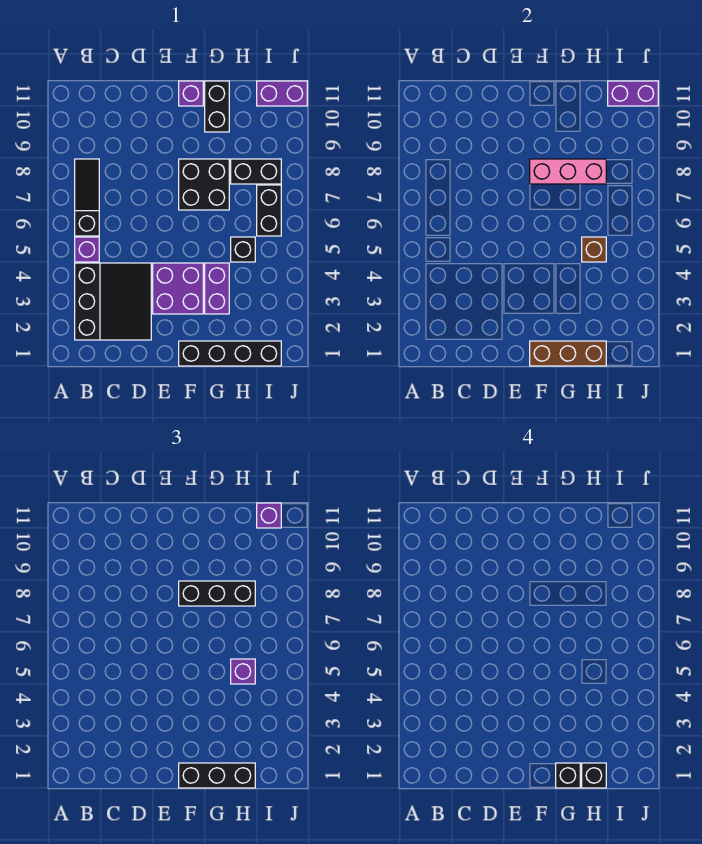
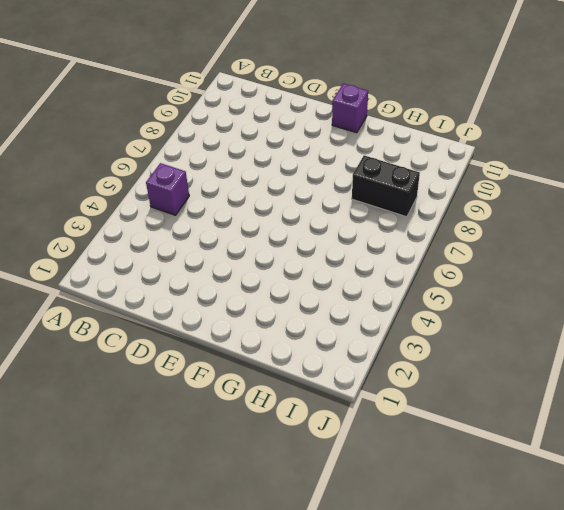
none -> black slope B2:D4 level 1 top B
none -> black slope B6:B8 level 1 top 6
none -> purple brick E3:F4 level 1

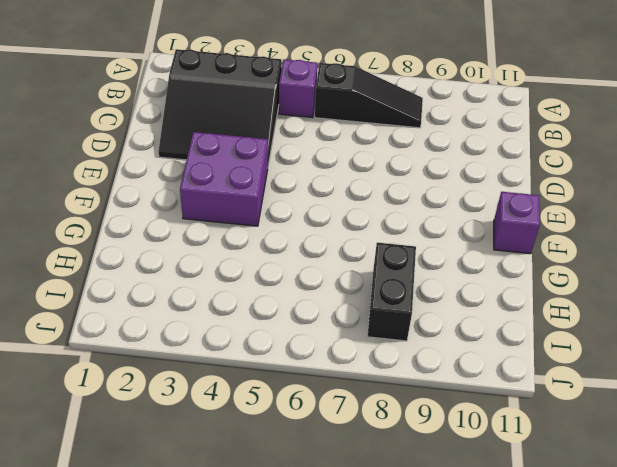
none -> black brick F1:I1 level 1
none -> black brick F7:G8 level 1
none -> purple brick G3:G4 level 1

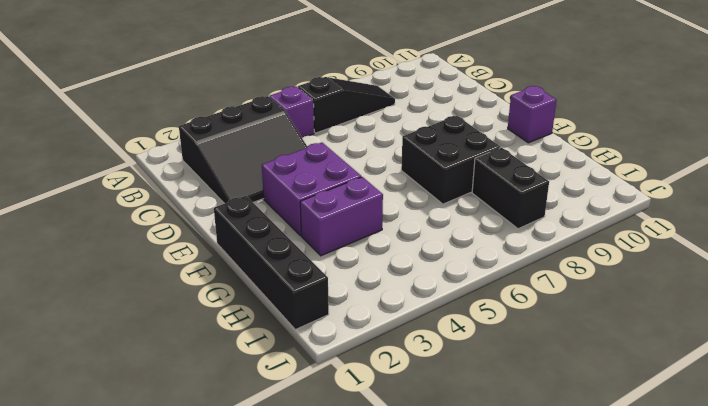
none -> black brick G10:G11 level 1
none -> black brick H5 level 1
none -> black brick I6:I7 level 1

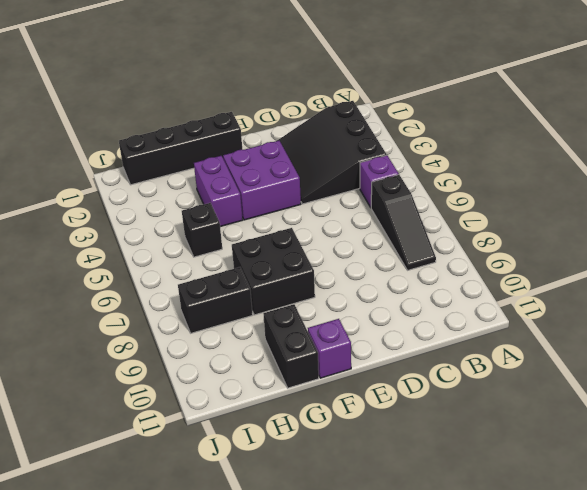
none -> black brick I6:I7 level 1
none -> purple brick I11:J11 level 1
none -> brown brick F1:H1 level 2

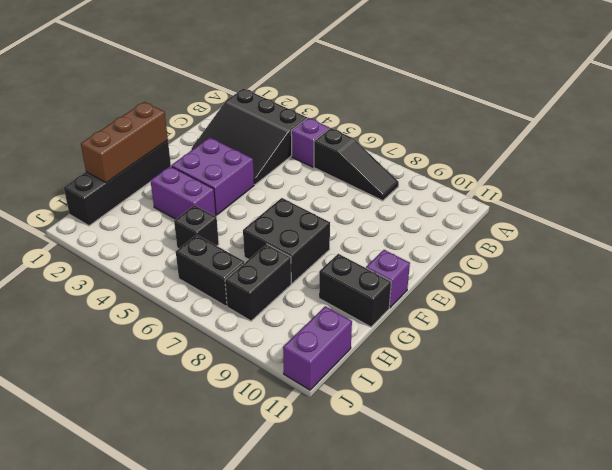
none -> pink brick F8:H8 level 2
none -> brown brick H5 level 2
none -> purple brick I11:J11 level 2

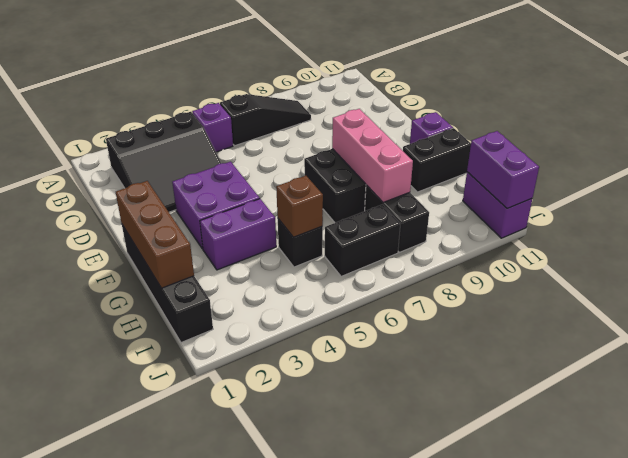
none -> black brick F1:H1 level 3
none -> black brick F8:H8 level 3
none -> purple brick H5 level 3

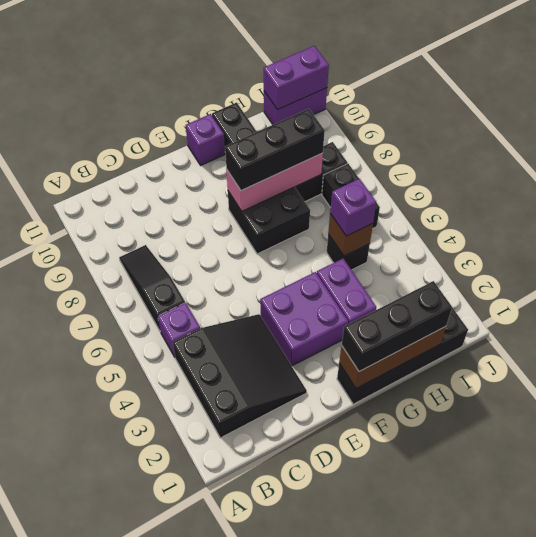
none -> purple brick I11 level 3
none -> black brick G1 level 4
none -> black brick H1 level 4

